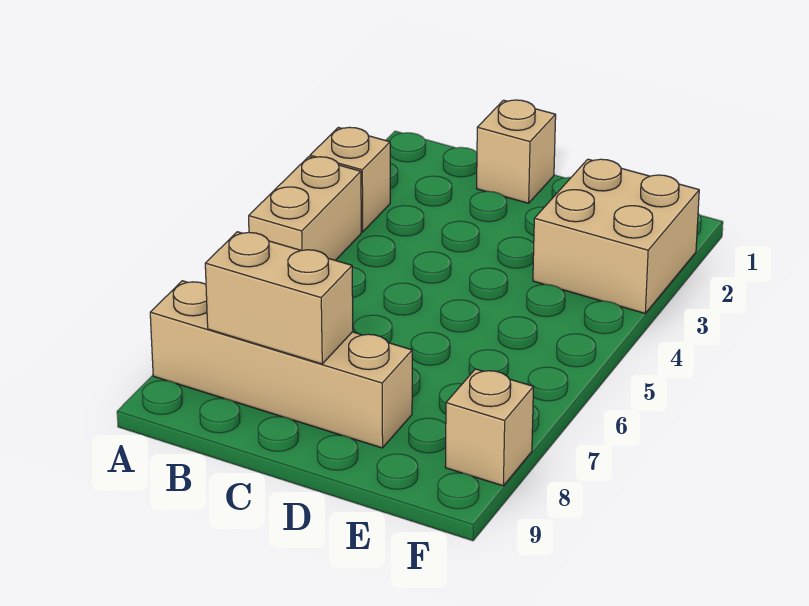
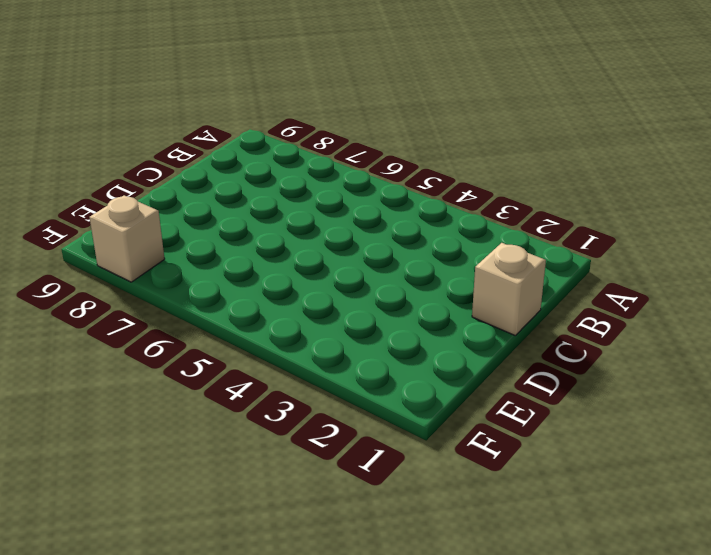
none -> tan brick A3 level 1
none -> tan brick A4:A5 level 1

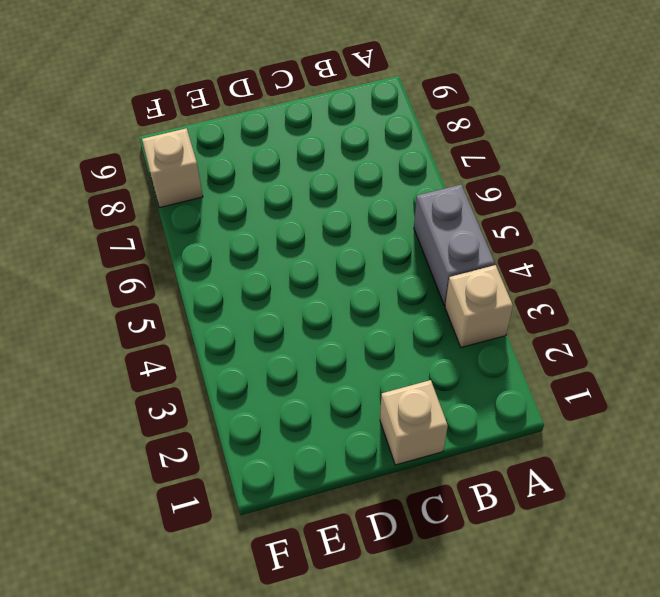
grey brick A4:A5 level 1 -> tan brick A4:A5 level 1
none -> tan brick A8:D8 level 1
none -> tan brick E2:F3 level 1

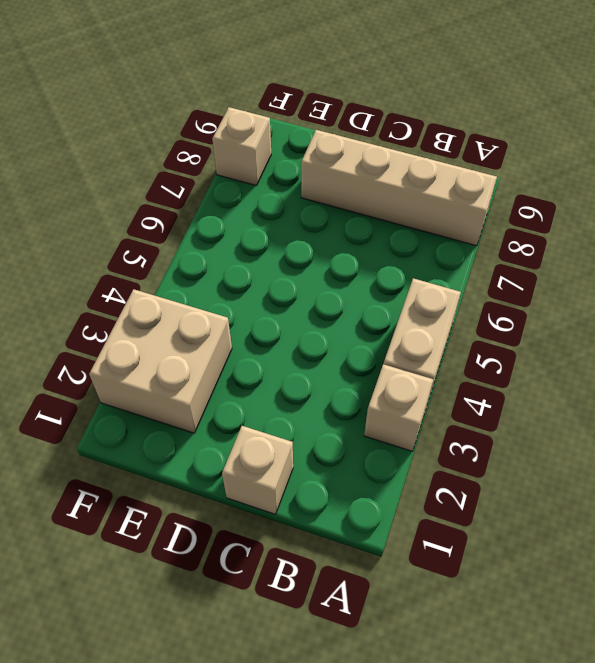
none -> tan brick B8:C8 level 2

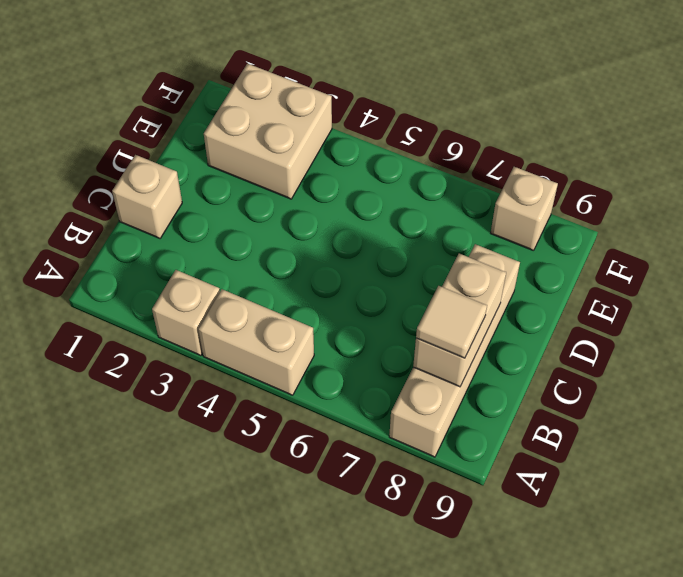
tan tile B8 level 3 -> none

